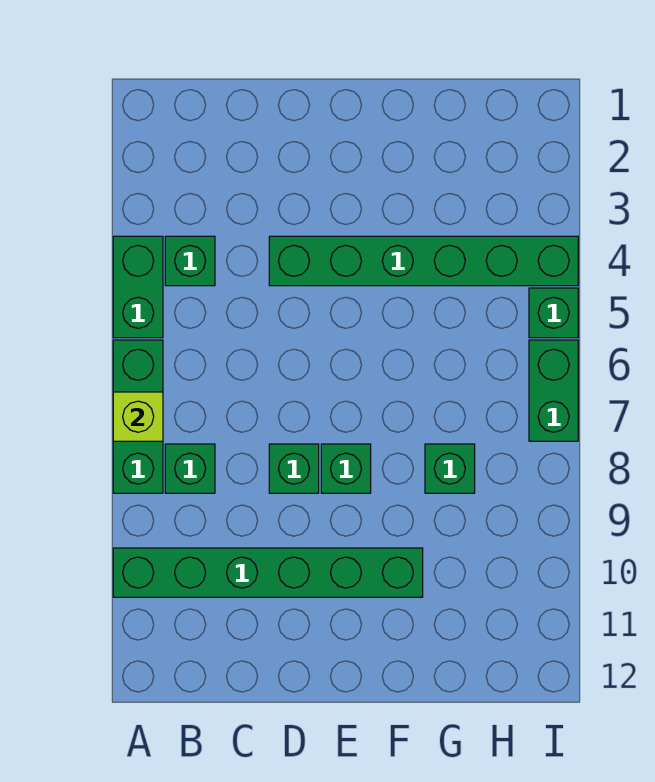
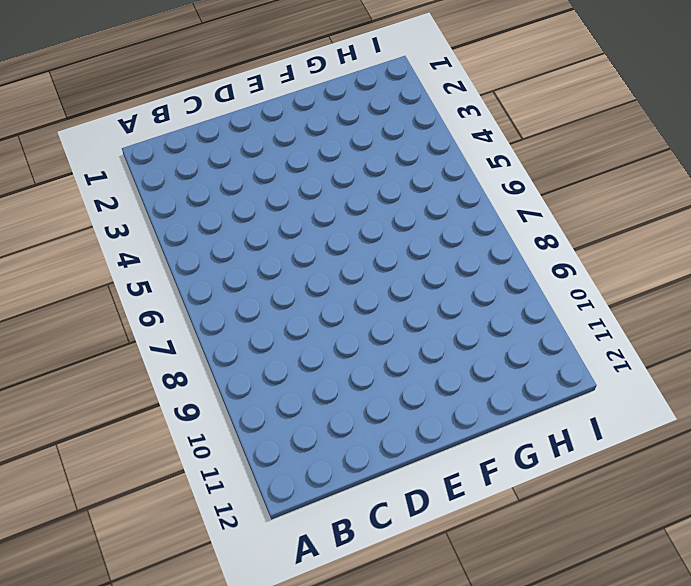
none -> green brick A4:A5 level 1
none -> green brick A6:A8 level 1
none -> green brick A10:F10 level 1

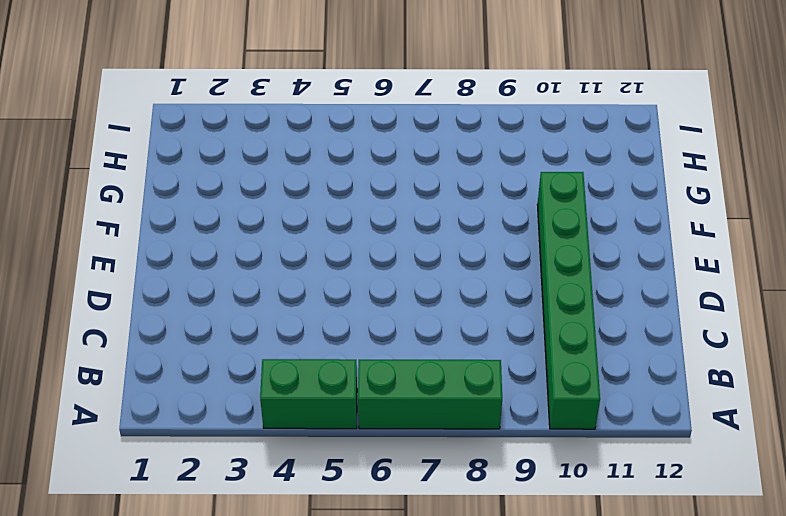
none -> green brick B4 level 1
none -> green brick B8 level 1
none -> green brick D4:I4 level 1

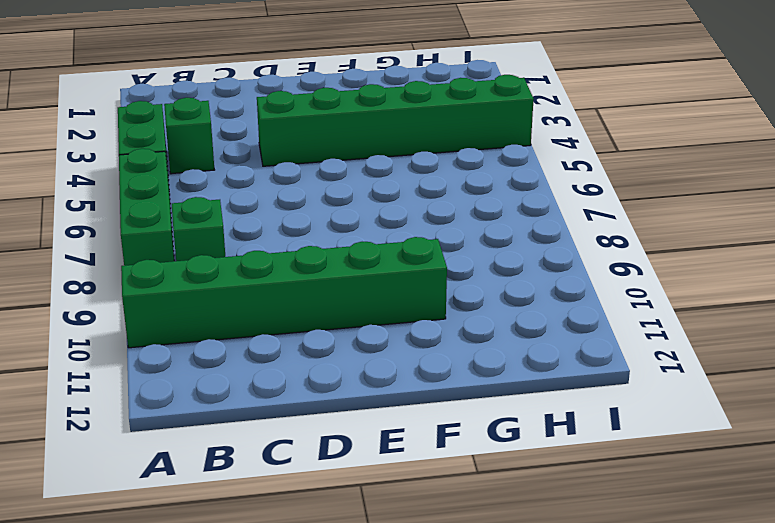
none -> green brick D8 level 1
none -> green brick E8 level 1
none -> green brick G8 level 1

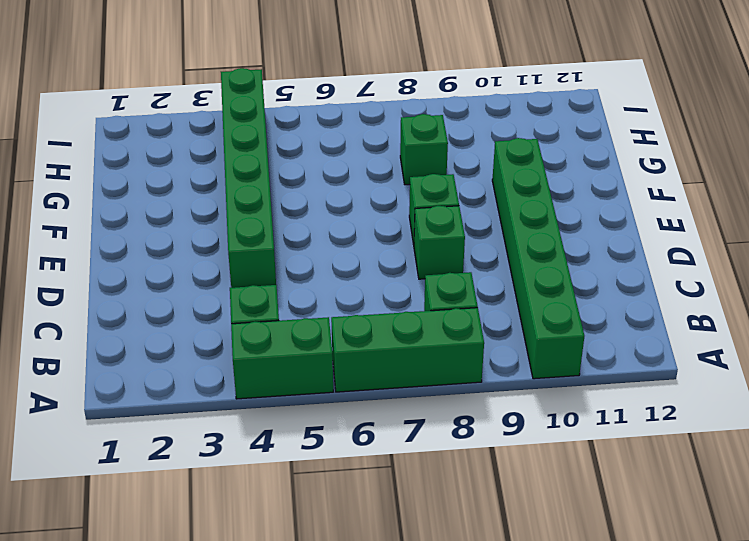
none -> green brick I5 level 1
none -> green brick I6:I7 level 1
none -> lime brick A7 level 2

